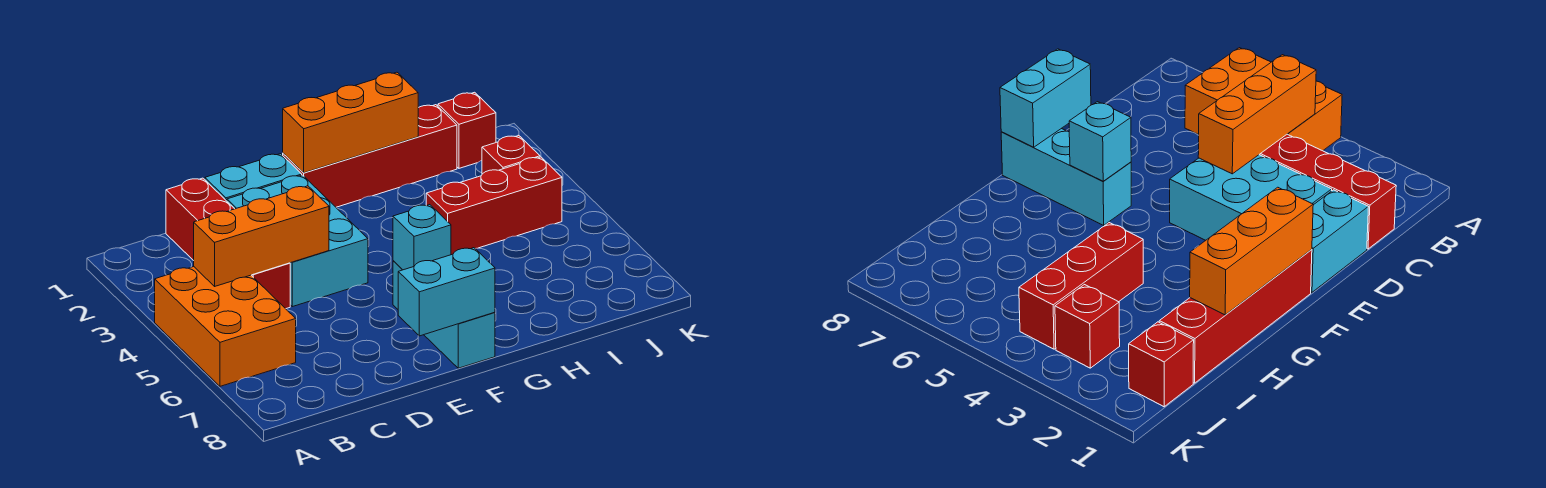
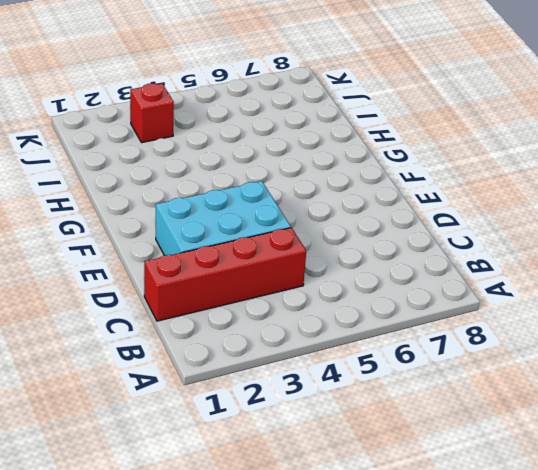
none -> orange brick A4:B6 level 1
none -> cyan brick D1:E1 level 1
none -> red brick F1:I1 level 1

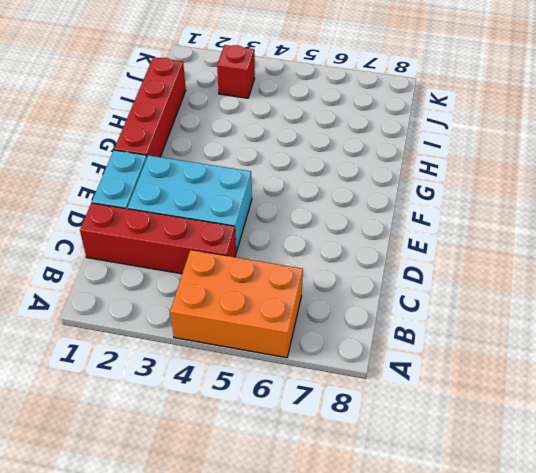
none -> cyan brick F6:F8 level 1
none -> red brick H4:J4 level 1
none -> red brick J1 level 1

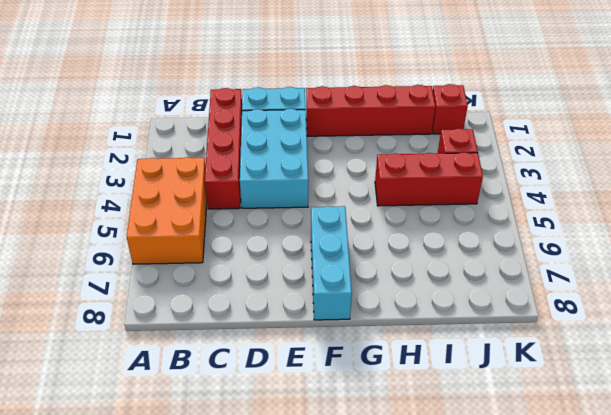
none -> orange brick B4:D4 level 2
none -> cyan brick E8:F8 level 2
none -> orange brick F1:H1 level 2

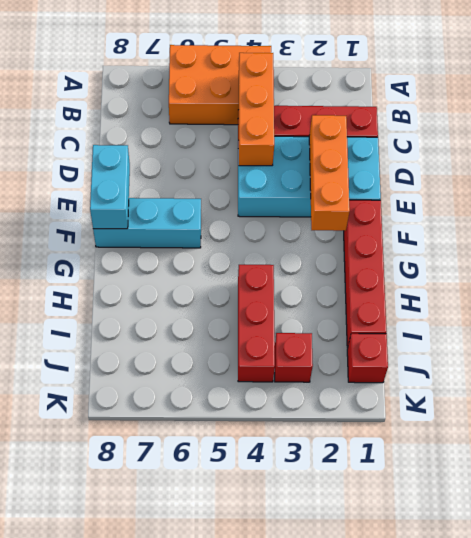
orange brick D2:F2 level 2 -> orange brick F1:H1 level 2
none -> cyan brick F6 level 2

